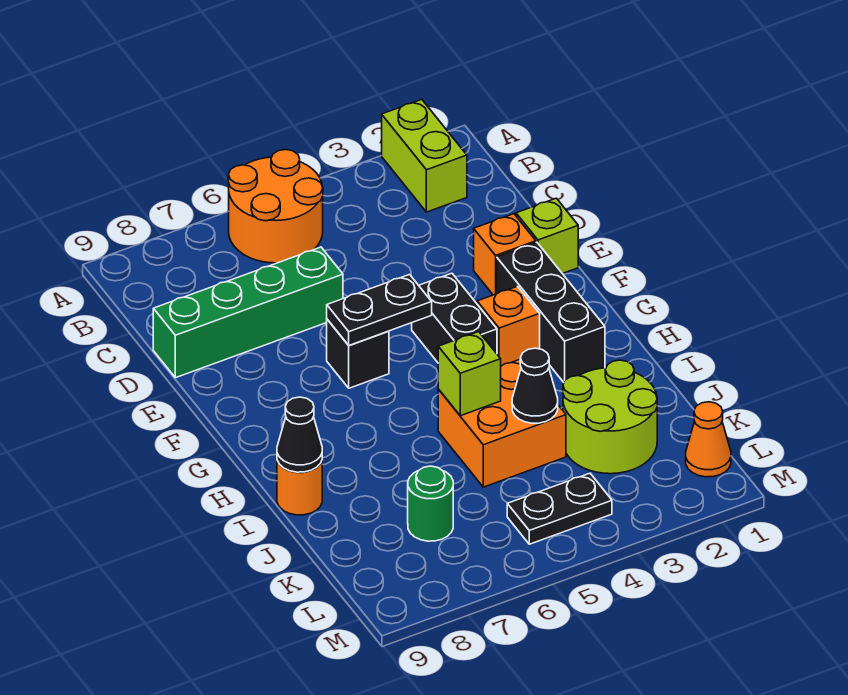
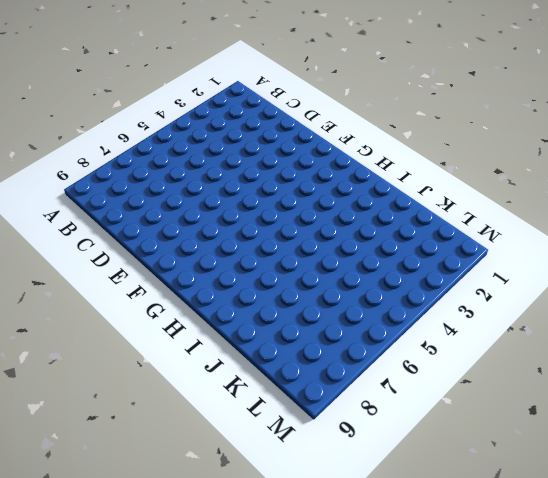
none -> lime brick A2:B2 level 1
none -> orange round brick A5:B6 level 1
none -> green brick D6:D9 level 1

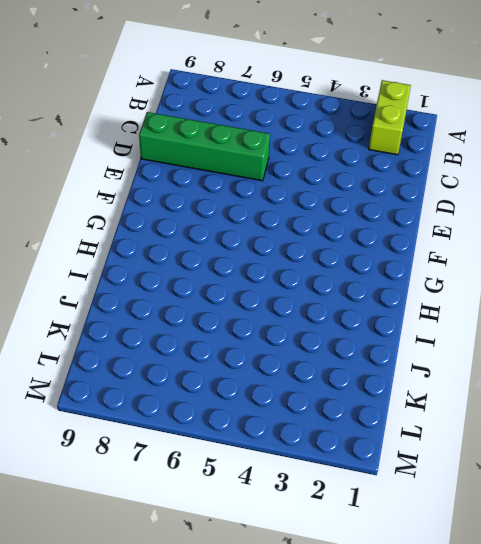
none -> orange round brick A5:B6 level 1
none -> lime brick E1 level 1
none -> orange brick E2 level 1

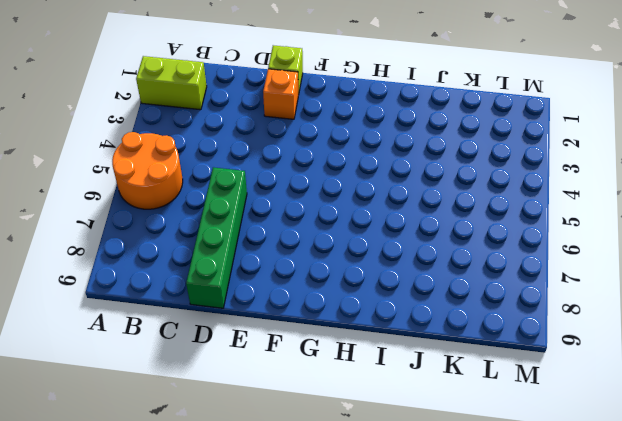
none -> black brick F2:H2 level 1
none -> black brick F4:G4 level 1
none -> black brick F6 level 1

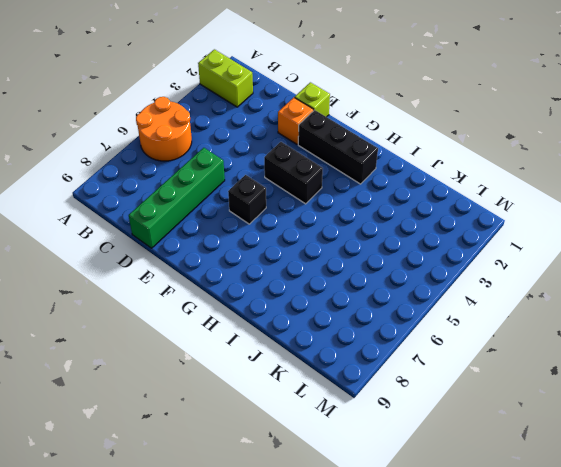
none -> orange brick G3 level 1
none -> orange brick I4:J5 level 1
none -> orange round brick I9 level 1

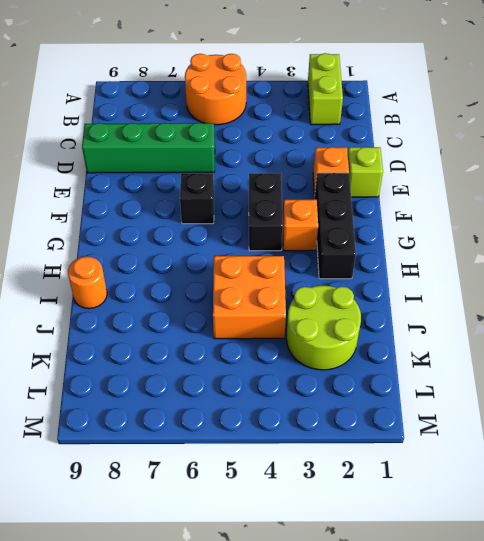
none -> green round brick K7 level 1
none -> orange cone L1 level 1
none -> black plate L4:L5 level 1

